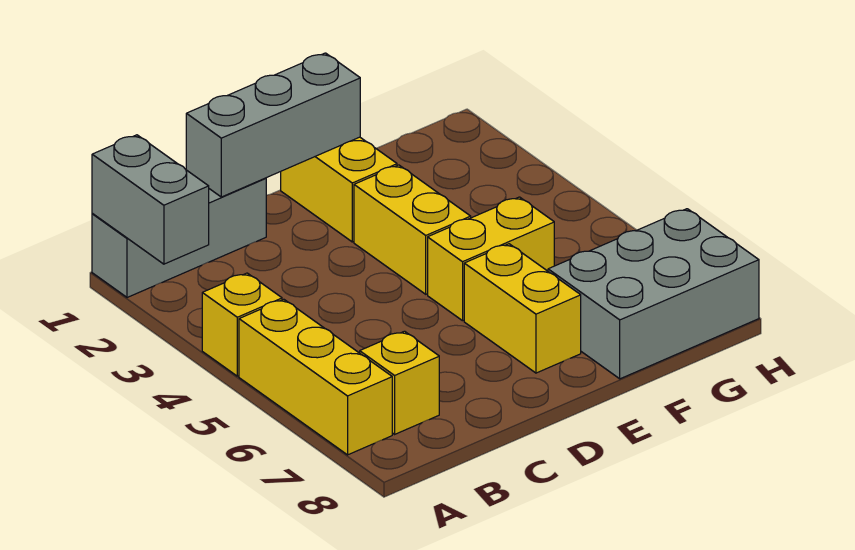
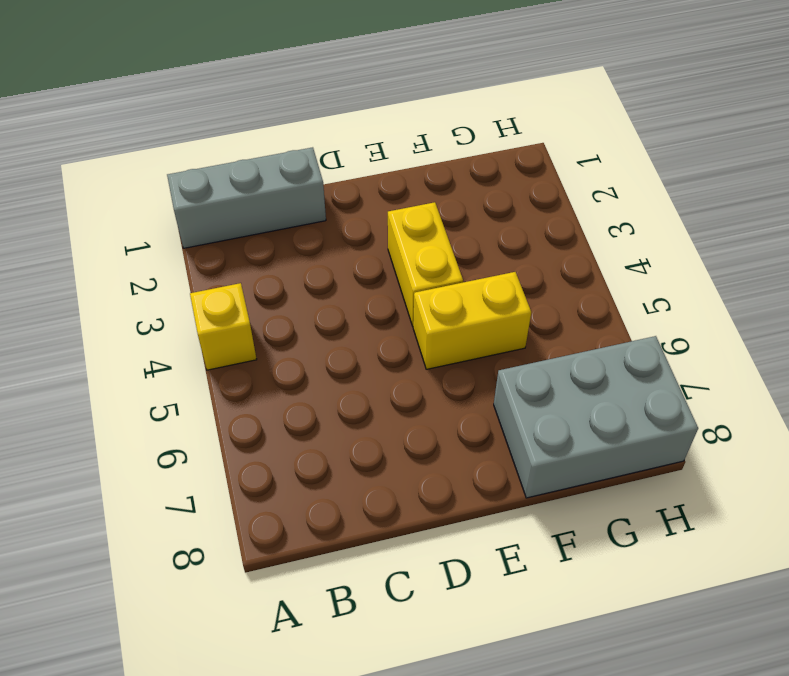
none -> yellow brick A5:A7 level 1
none -> yellow brick B7 level 1

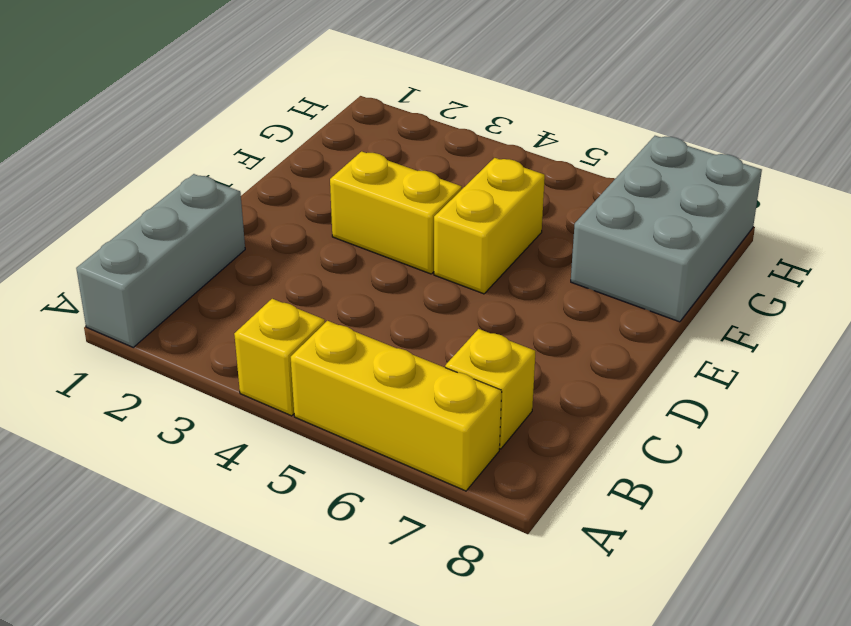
none -> yellow brick E1:E2 level 1
none -> yellow brick E6:E7 level 1

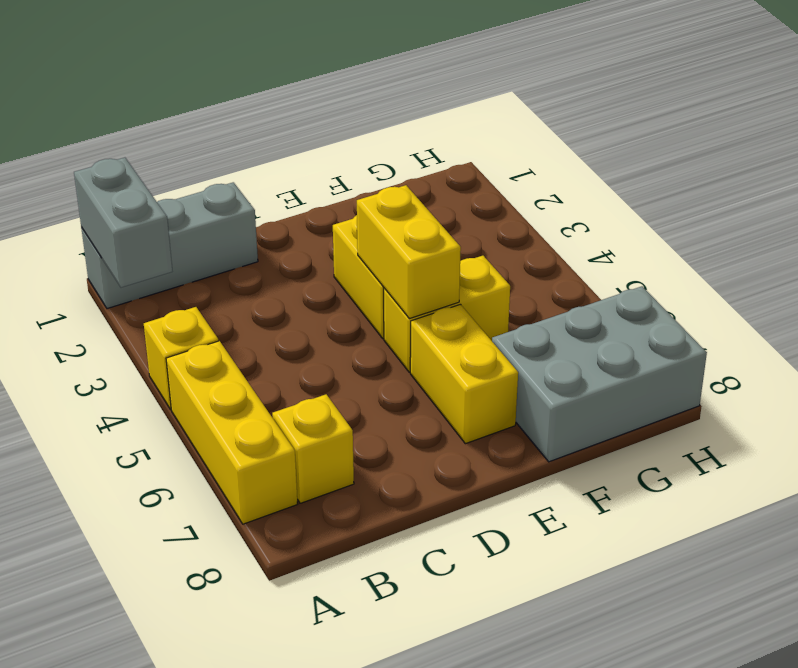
yellow brick E4:E5 level 2 -> yellow brick E1:E2 level 1
none -> grey brick C1:E1 level 2

